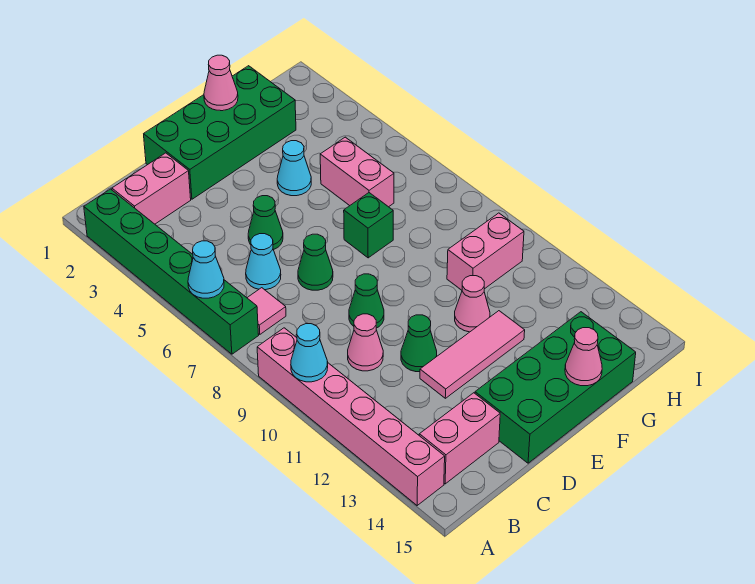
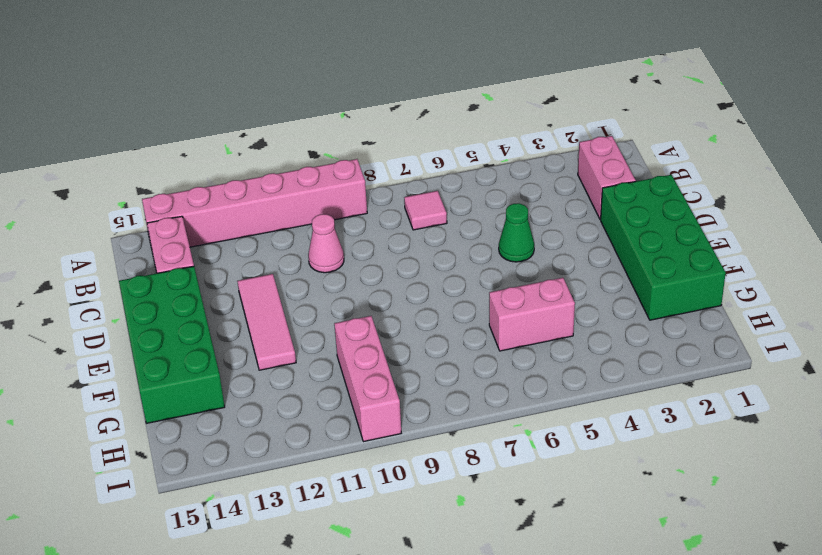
pink brick G10:I10 level 1 -> pink brick G10:H10 level 1
none -> green brick A2:A7 level 1
none -> cyan cone C6 level 1
none -> green cone D7 level 1

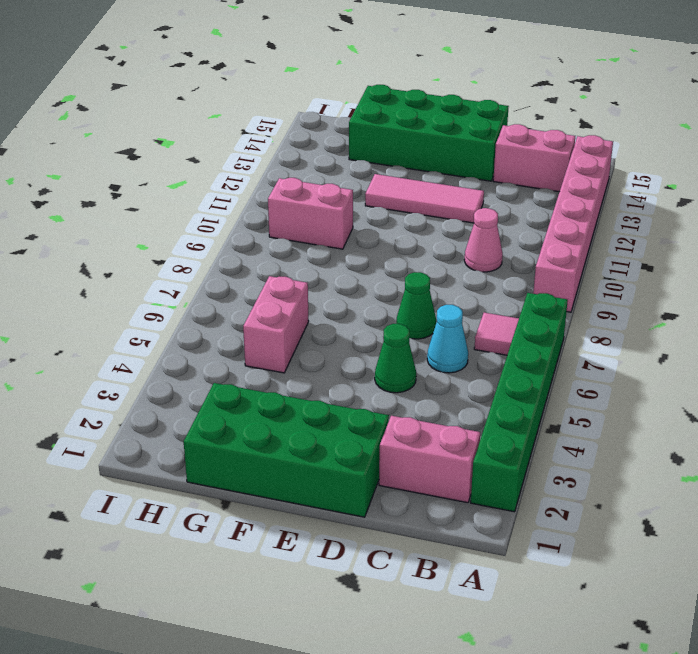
none -> green cone D9 level 1
none -> green cone D11 level 1
none -> cyan cone F4 level 1

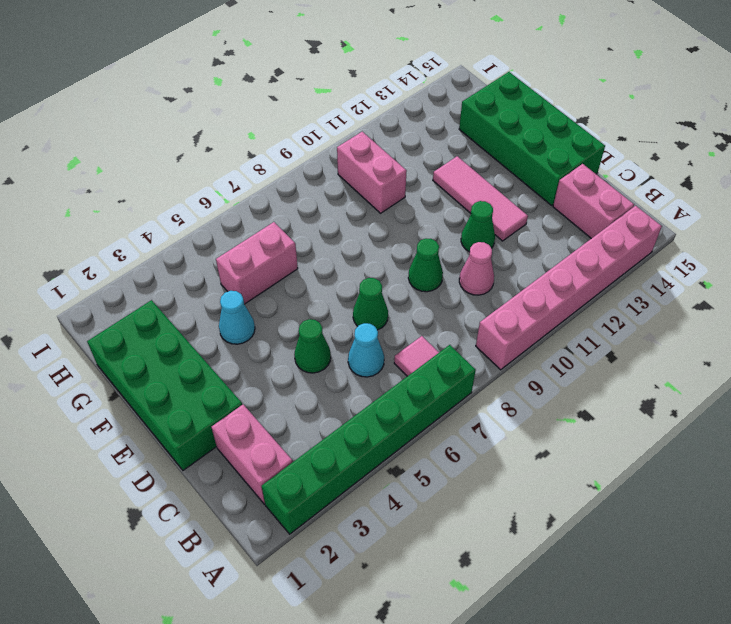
none -> green brick F7 level 1
none -> pink cone F11 level 1
none -> cyan cone A6 level 2

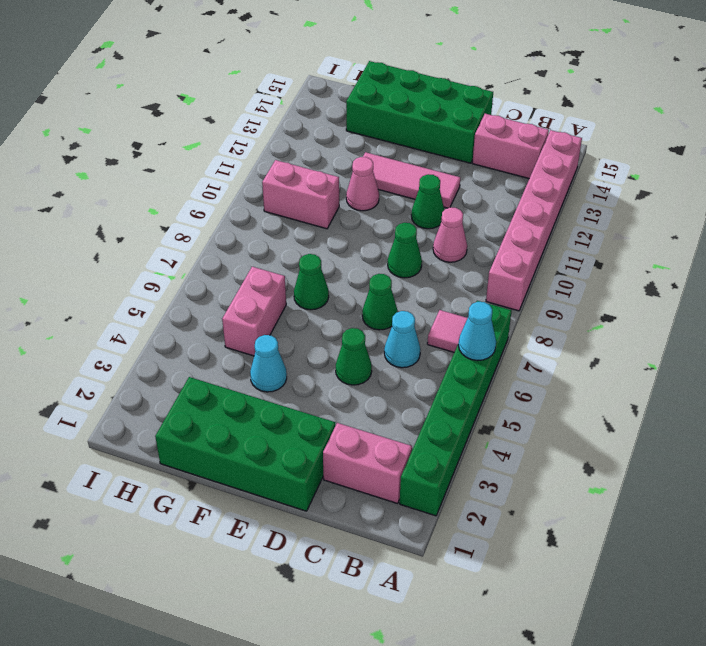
green cone F7 level 1 -> green brick F7 level 1
none -> cyan cone A10 level 2
none -> pink cone F1 level 2
none -> pink cone F15 level 2

